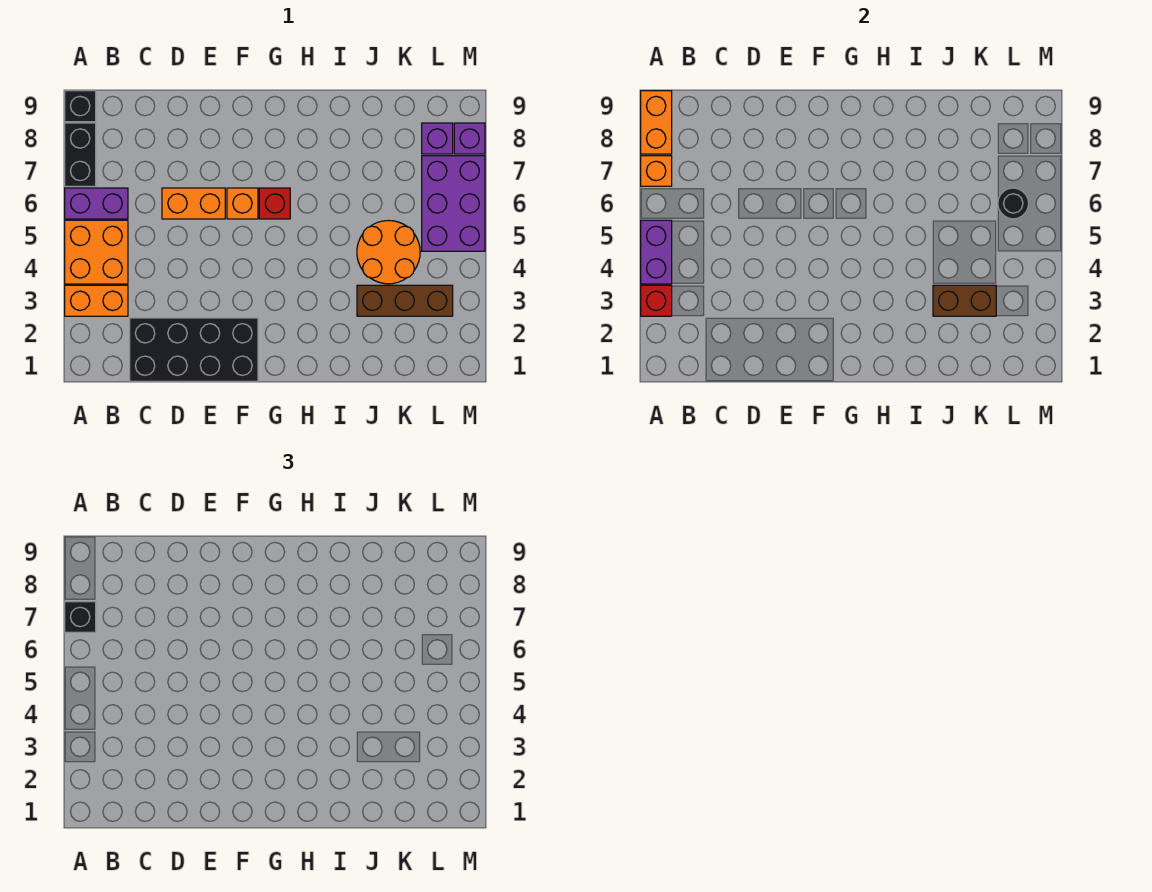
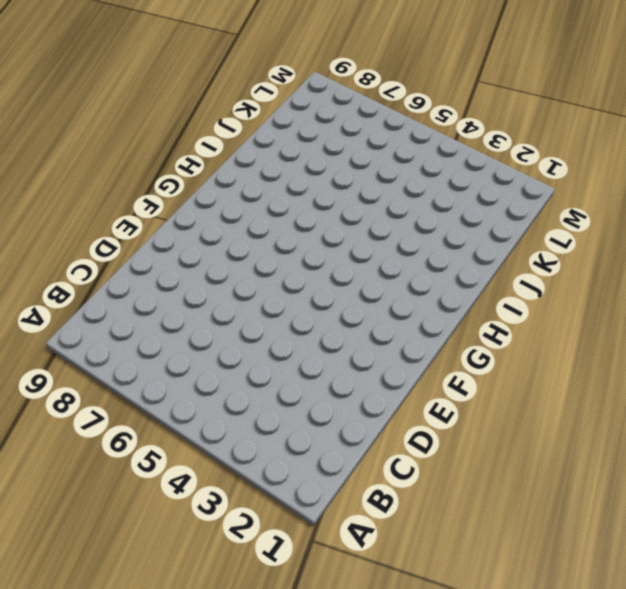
none -> orange brick A3:B3 level 1
none -> orange brick A4:B5 level 1
none -> purple brick A6:B6 level 1

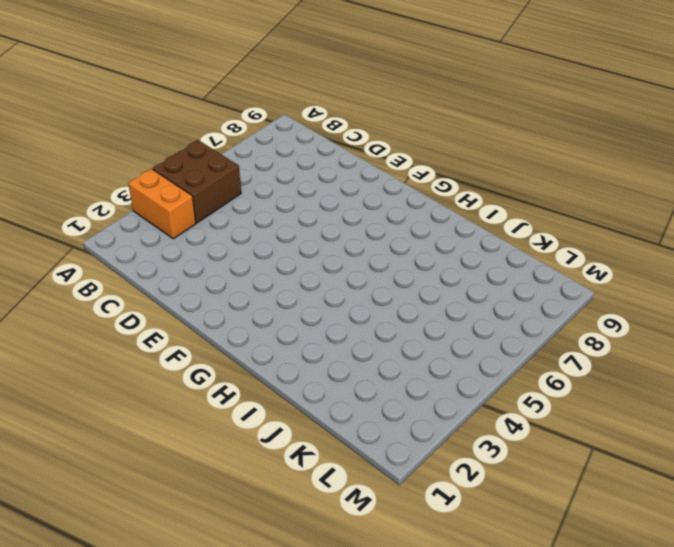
brown brick A4:B5 level 1 -> orange brick A4:B5 level 1
none -> purple brick A6:B6 level 1
none -> black brick A7:A8 level 1
none -> black brick A9 level 1

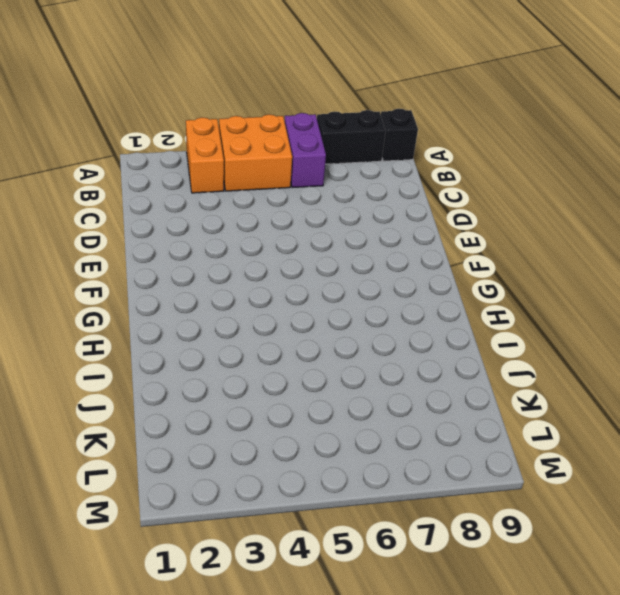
none -> black brick C1:F2 level 1
none -> orange brick D6:E6 level 1
none -> orange brick F6 level 1

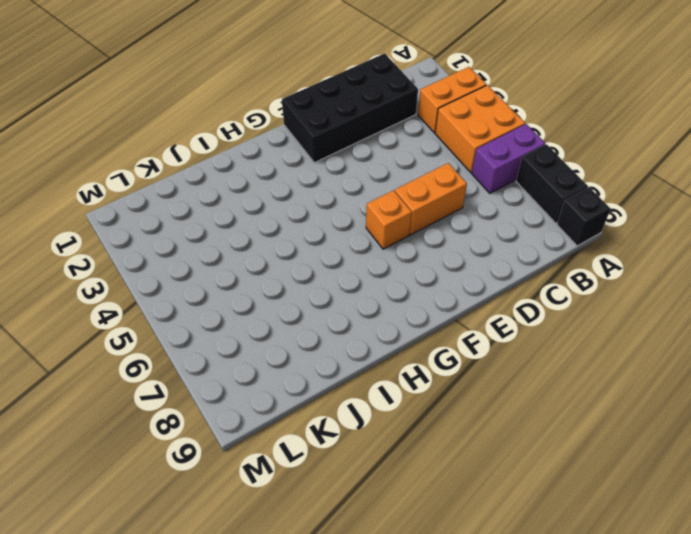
none -> red brick G6 level 1
none -> brown brick J3:L3 level 1
none -> orange round brick J4:K5 level 1

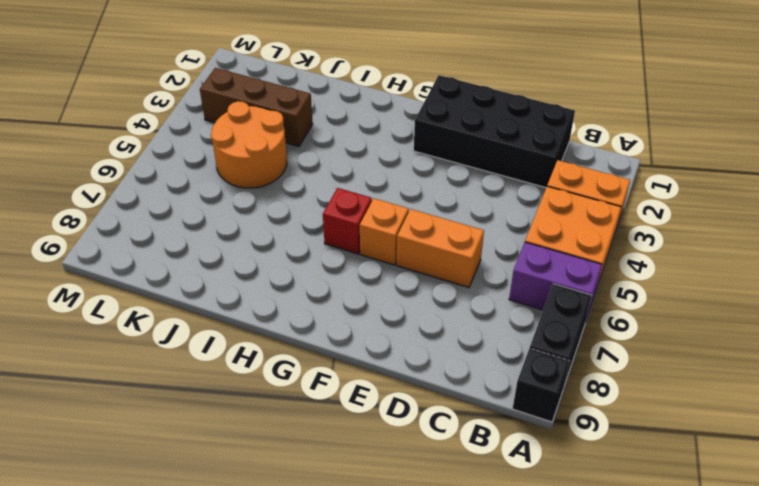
none -> purple brick L5:M7 level 1
none -> purple brick L8 level 1
none -> purple brick M8 level 1

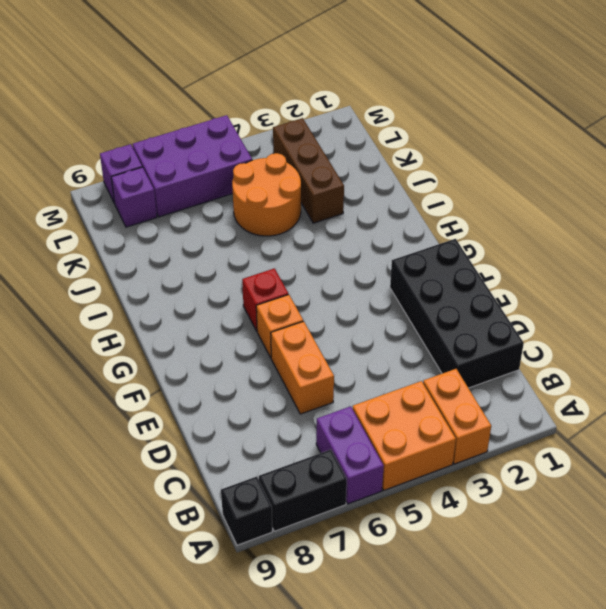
none -> red brick A3 level 2
none -> purple brick A4:A5 level 2
none -> orange brick A7 level 2

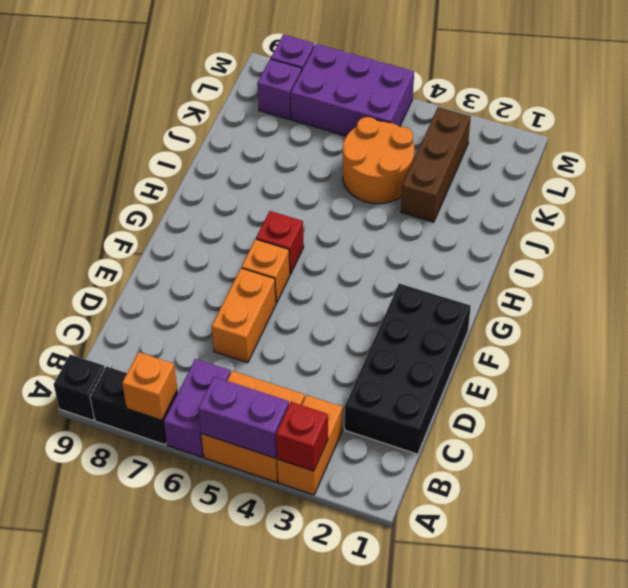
none -> orange brick A8:A9 level 2
none -> brown brick J3:K3 level 2
none -> black round brick L6 level 2

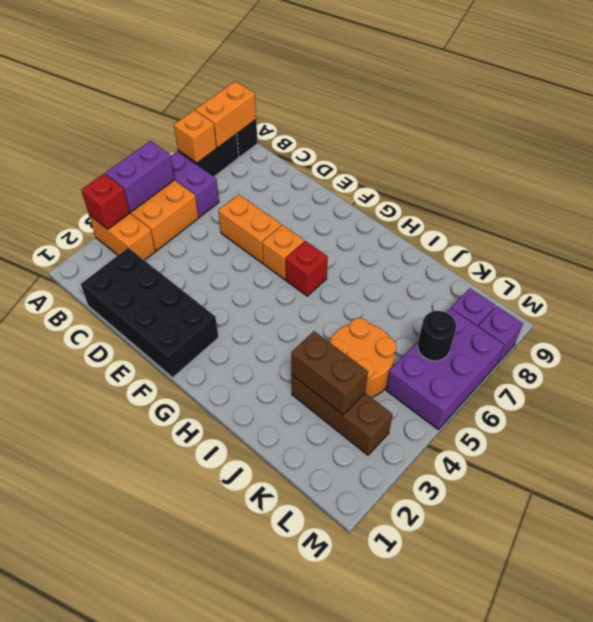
none -> black brick A7 level 3

